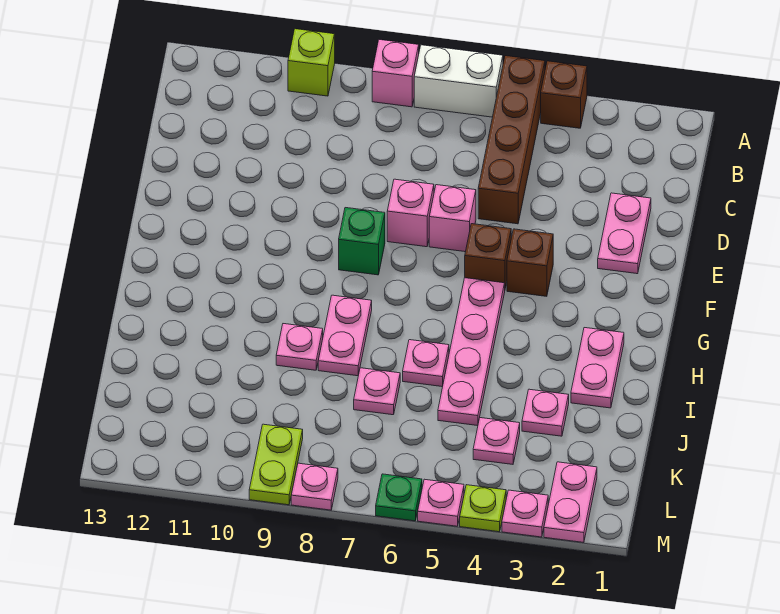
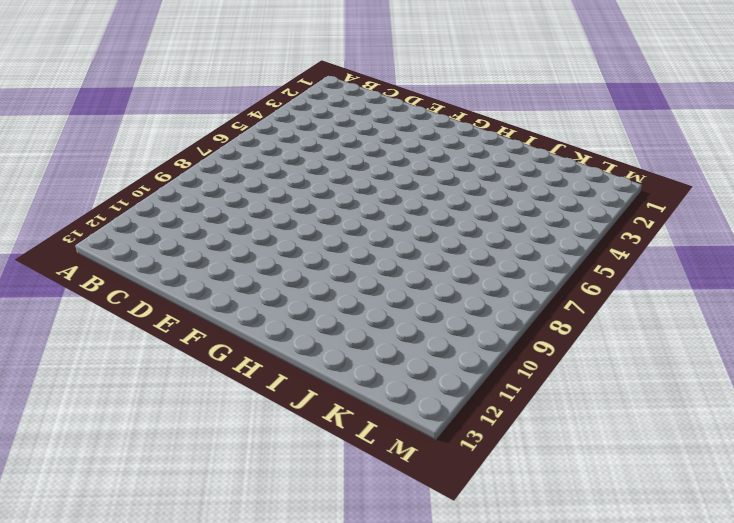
none -> brown brick A4 level 1
none -> brown brick A5:D5 level 1
none -> white brick A6:A7 level 1

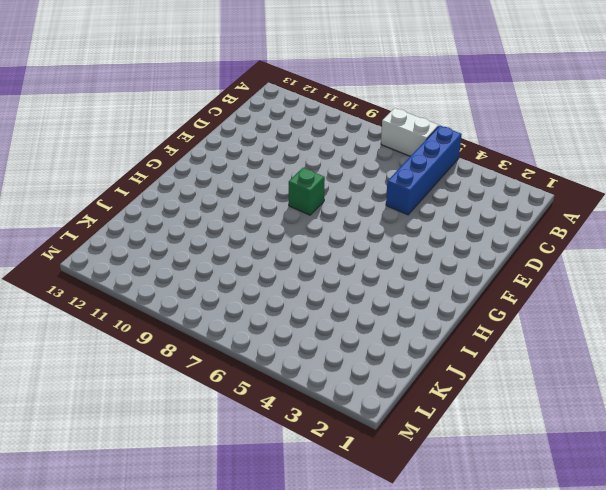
blue brick A5:D5 level 1 -> brown brick A5:D5 level 1
none -> brown brick A4 level 1
none -> pink brick A8 level 1
none -> lime brick A10 level 1

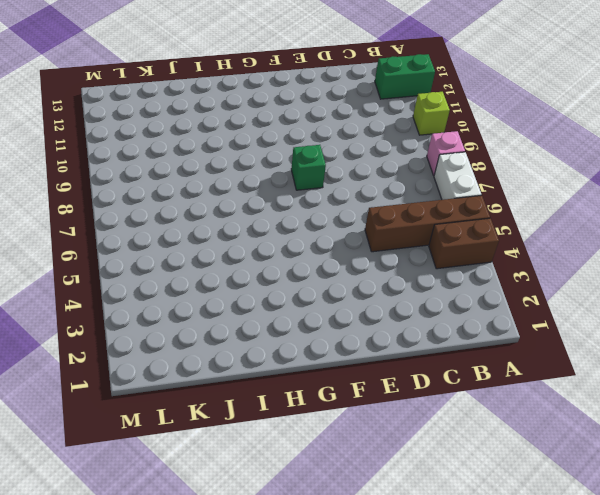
brown brick A4:B4 level 1 -> brown brick A4 level 1
green brick A12:B12 level 1 -> none
none -> pink plate D2:E2 level 1
none -> pink brick E6 level 1
none -> pink brick E7 level 1

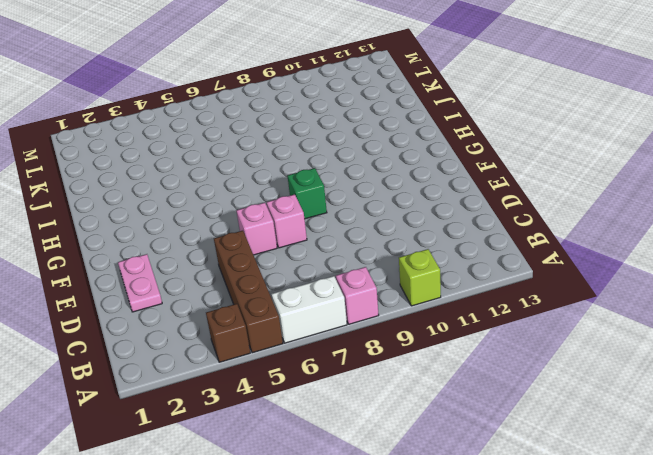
none -> brown brick F4 level 1
none -> brown brick F5 level 1
none -> pink plate G5:J5 level 1

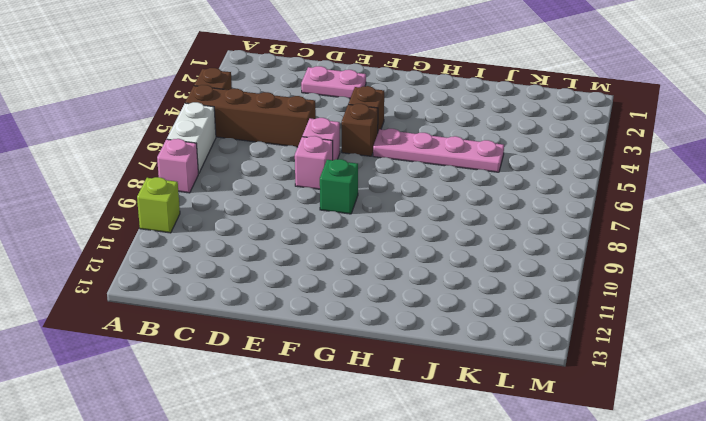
none -> pink plate H2:I2 level 1
none -> pink plate H8:I8 level 1
none -> pink plate I6 level 1

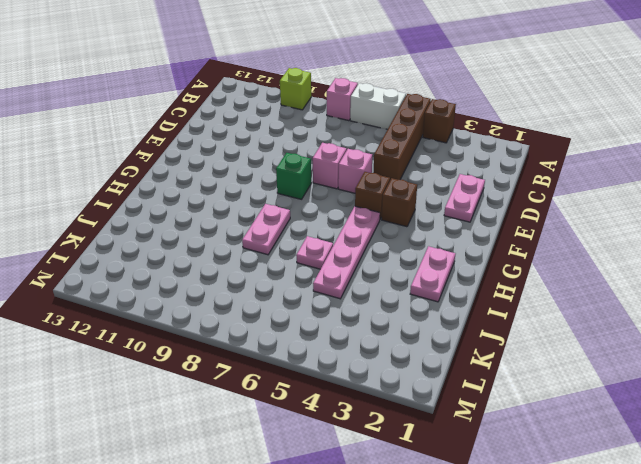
none -> pink plate I9 level 1
none -> pink plate J3 level 1
none -> pink plate J7 level 1

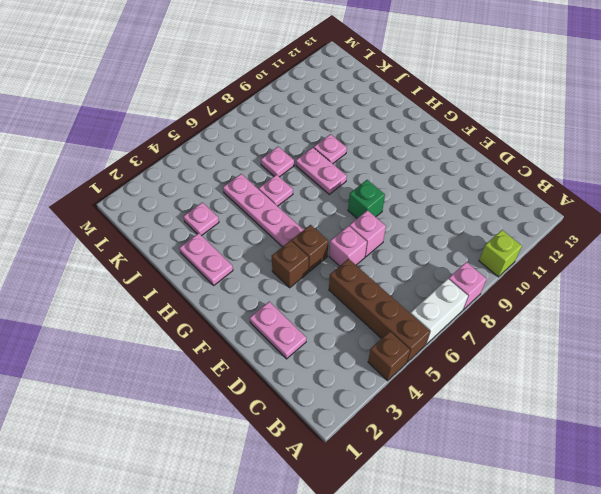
none -> pink plate K4 level 1
none -> pink plate L2:M2 level 1
none -> lime plate L9:M9 level 1

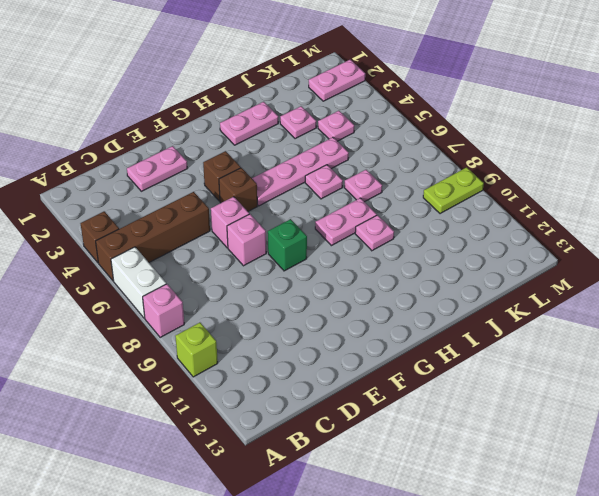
none -> pink plate M3 level 1
none -> lime plate M4 level 1
none -> pink plate M5 level 1

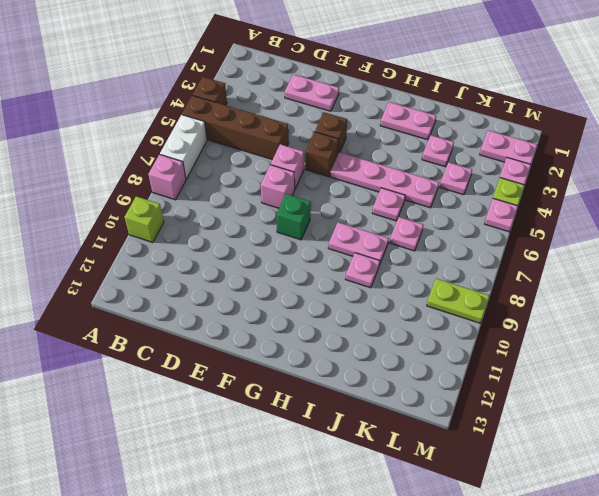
none -> green plate M6 level 1
none -> pink plate M8 level 1

